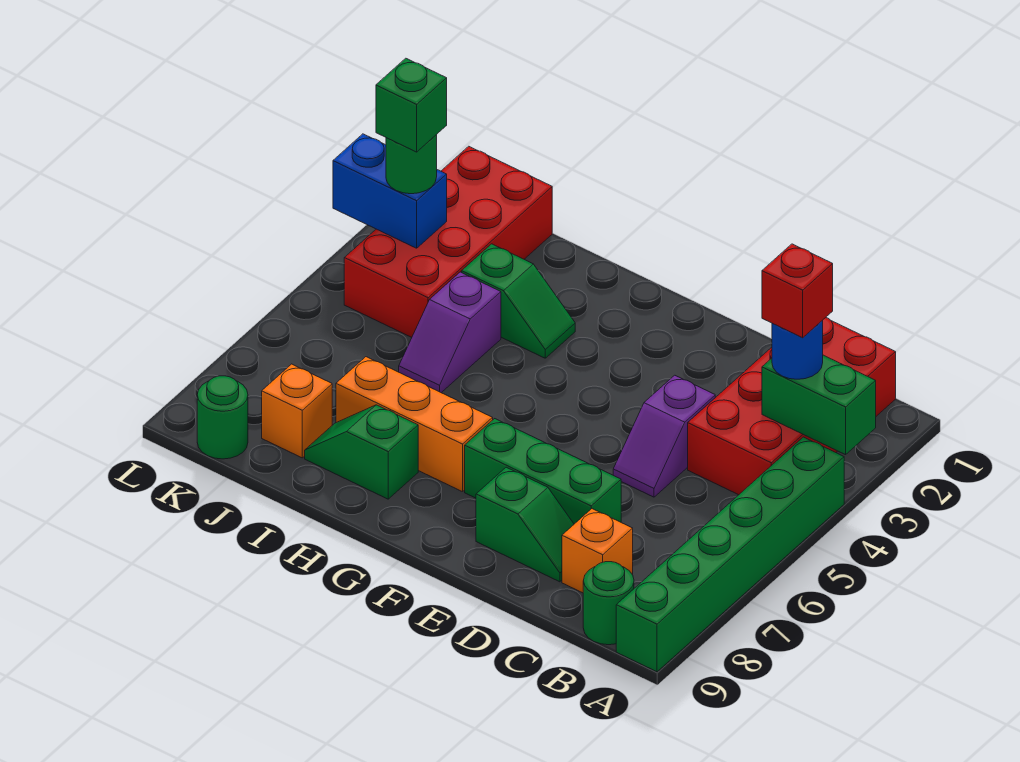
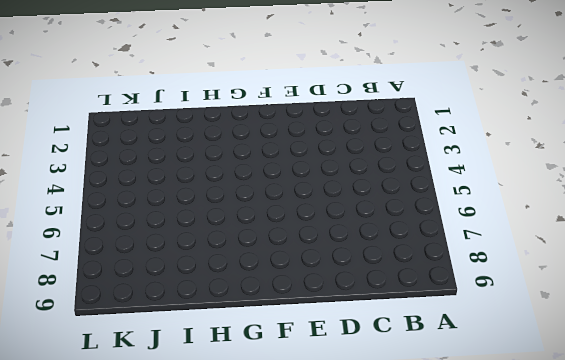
none -> green brick A4:A9 level 1
none -> red brick B1:C4 level 1
none -> green round brick B9 level 1

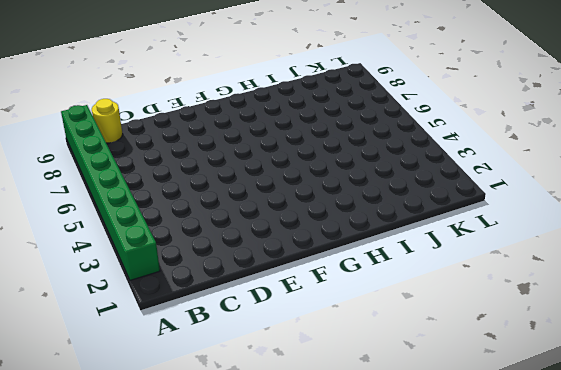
green brick A2:A9 level 1 -> green brick A4:A9 level 1
yellow round brick B9 level 1 -> green round brick B9 level 1
none -> red brick B1:C4 level 1
none -> orange brick C8 level 1
none -> purple slope D4:D5 level 1 top 4

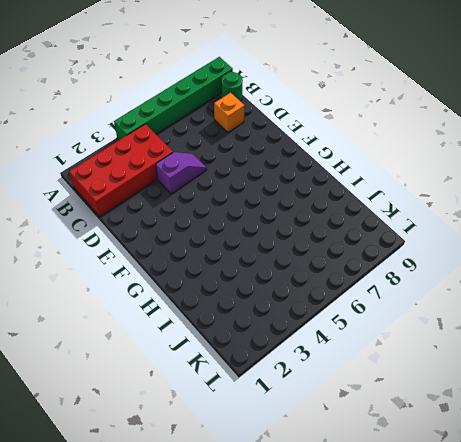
none -> green brick D7:F7 level 1
none -> green slope D8:E8 level 1 top E
none -> orange brick G7:I7 level 1

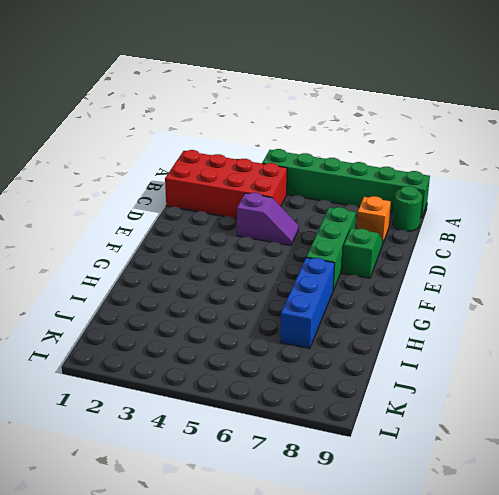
blue brick G7:I7 level 1 -> orange brick G7:I7 level 1
none -> green slope H3:I3 level 1 top I
none -> green slope H8:I8 level 1 top H
none -> purple slope I4:I5 level 1 top 4

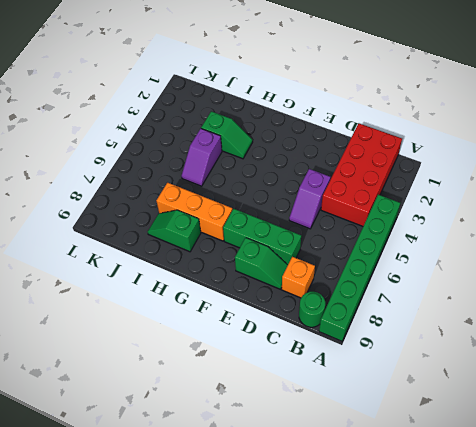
none -> red brick J1:K4 level 1
none -> orange brick J8 level 1
none -> green round brick K9 level 1

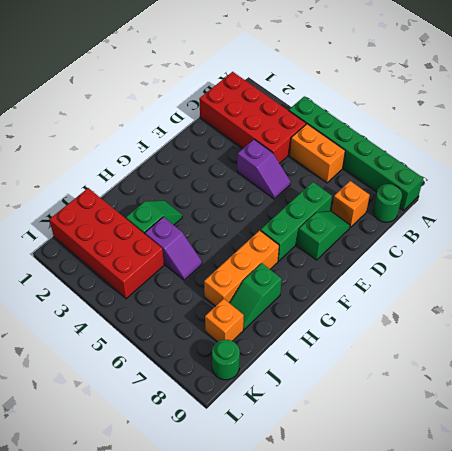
orange brick B5:B6 level 1 -> none
none -> green brick A3:B3 level 2
none -> blue brick K3:L3 level 2
none -> blue round brick B3 level 3

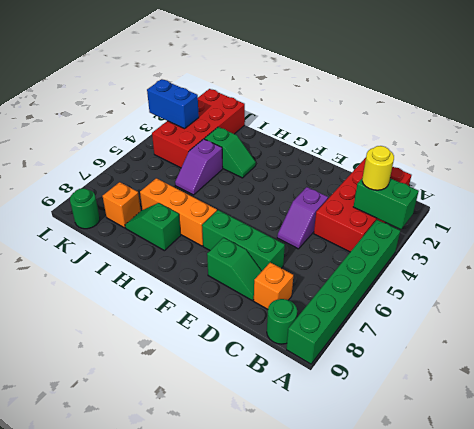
yellow round brick B3 level 3 -> blue round brick B3 level 3
none -> green round brick K3 level 3
none -> red brick B3 level 4
none -> green brick K3 level 4

